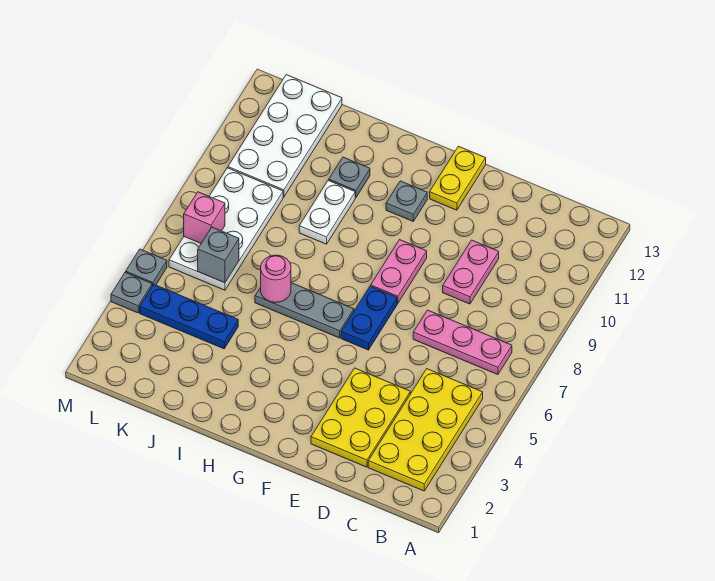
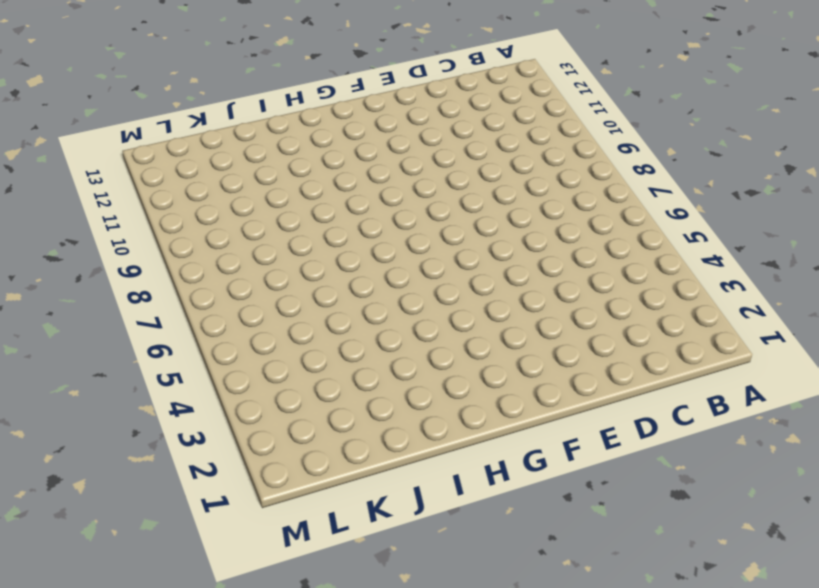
none -> yellow plate B2:C5 level 1
none -> pink plate B7:D7 level 1
none -> yellow plate D2:E4 level 1

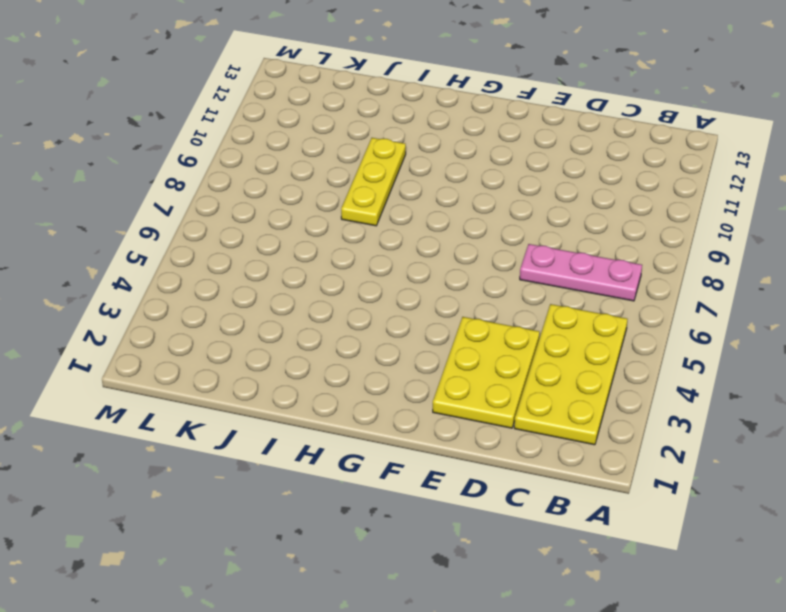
yellow plate I8:I10 level 1 -> white plate I9:I10 level 1
none -> pink plate D9:D10 level 1
none -> blue plate F6:F7 level 1
none -> pink plate F8:F9 level 1

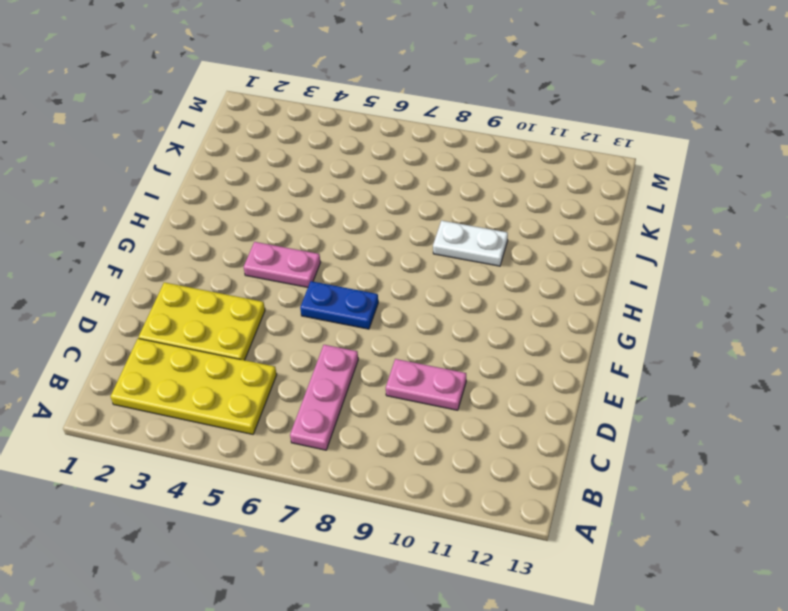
pink plate G4:G5 level 1 -> pink plate F8:F9 level 1
none -> yellow plate F12:F13 level 1
none -> grey plate G6:I6 level 1
none -> grey plate G11 level 1

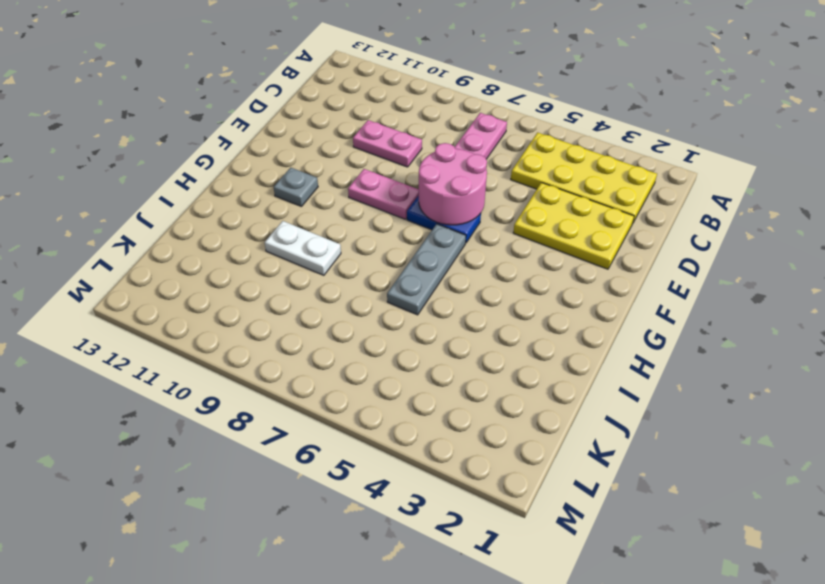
pink round brick E6:F7 level 2 -> none
none -> yellow plate F12:F13 level 1
none -> grey plate I11 level 1
none -> blue plate J4:L4 level 1

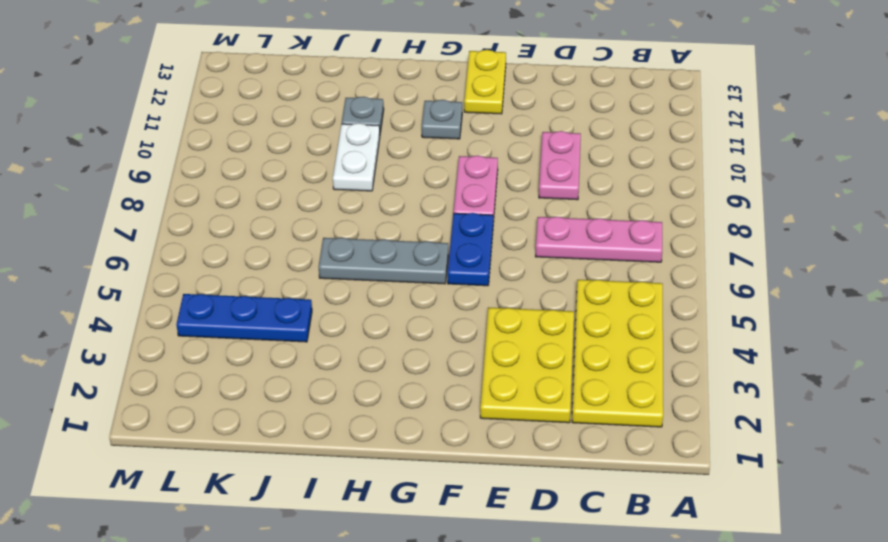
none -> white plate K6:L9 level 1
none -> white plate K10:L13 level 1
none -> grey plate M4 level 1

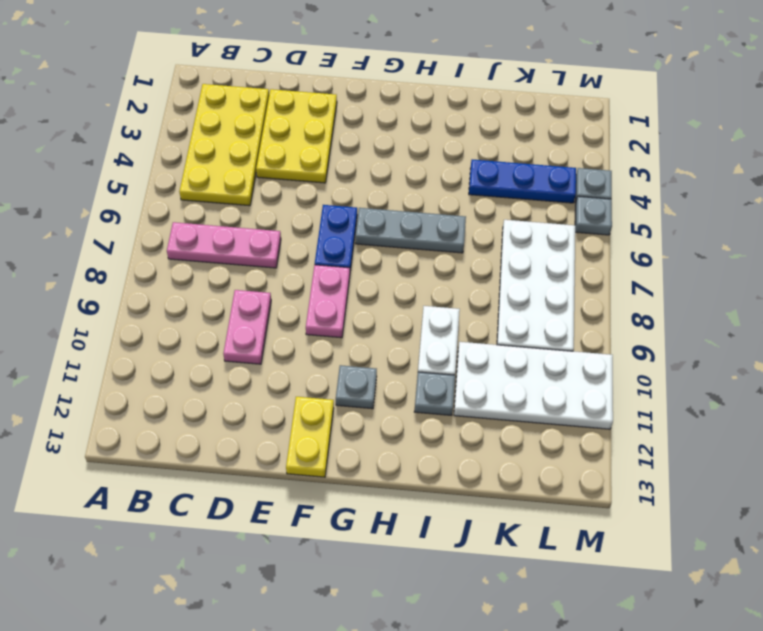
white plate J10:M11 level 1 -> white plate K10:L13 level 1
none -> pink round brick I6 level 2
none -> grey brick K6 level 2
none -> pink brick L7 level 2

